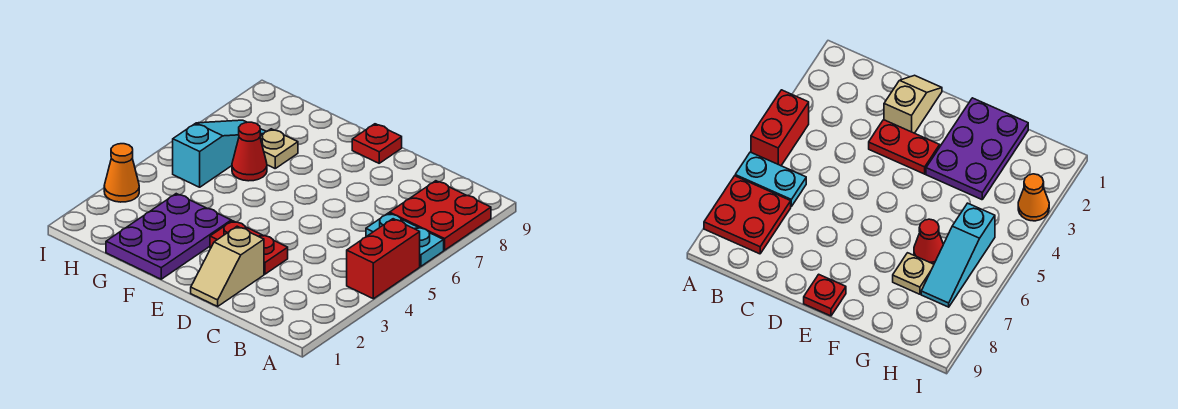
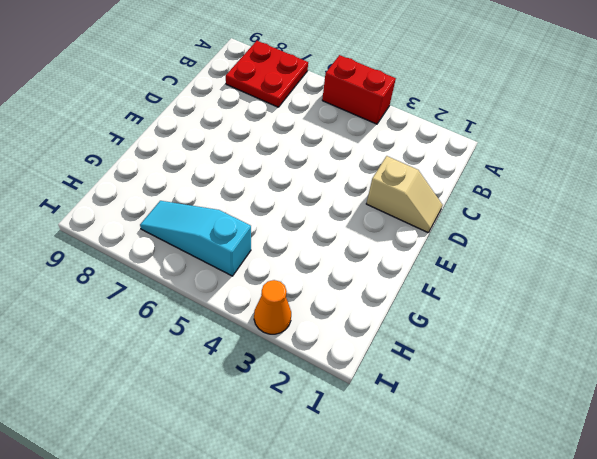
none -> cyan plate A6:B6 level 1
none -> red plate D3:E3 level 1

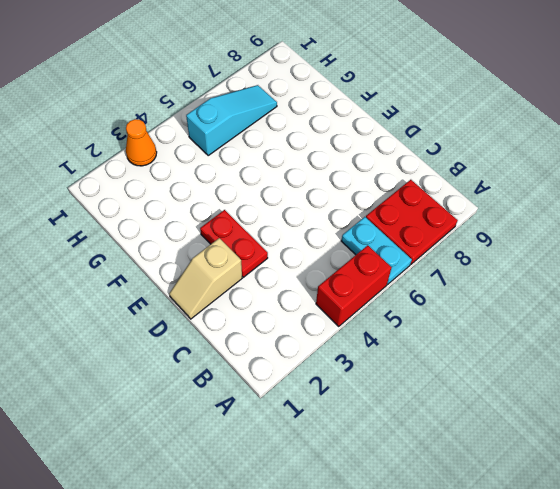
none -> red plate E9 level 1
none -> purple plate F1:G3 level 1

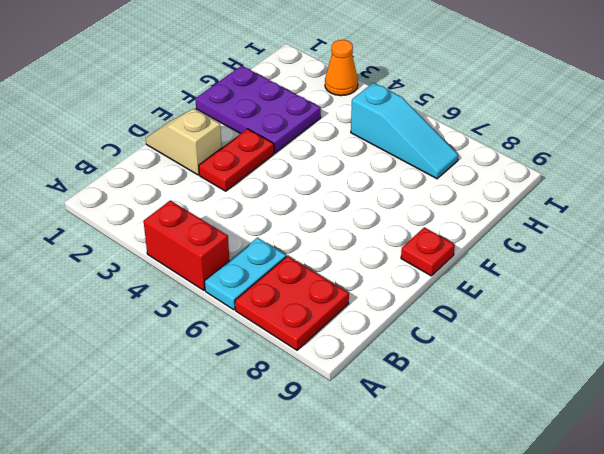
none -> red cone G6 level 1
none -> tan plate G7 level 1

